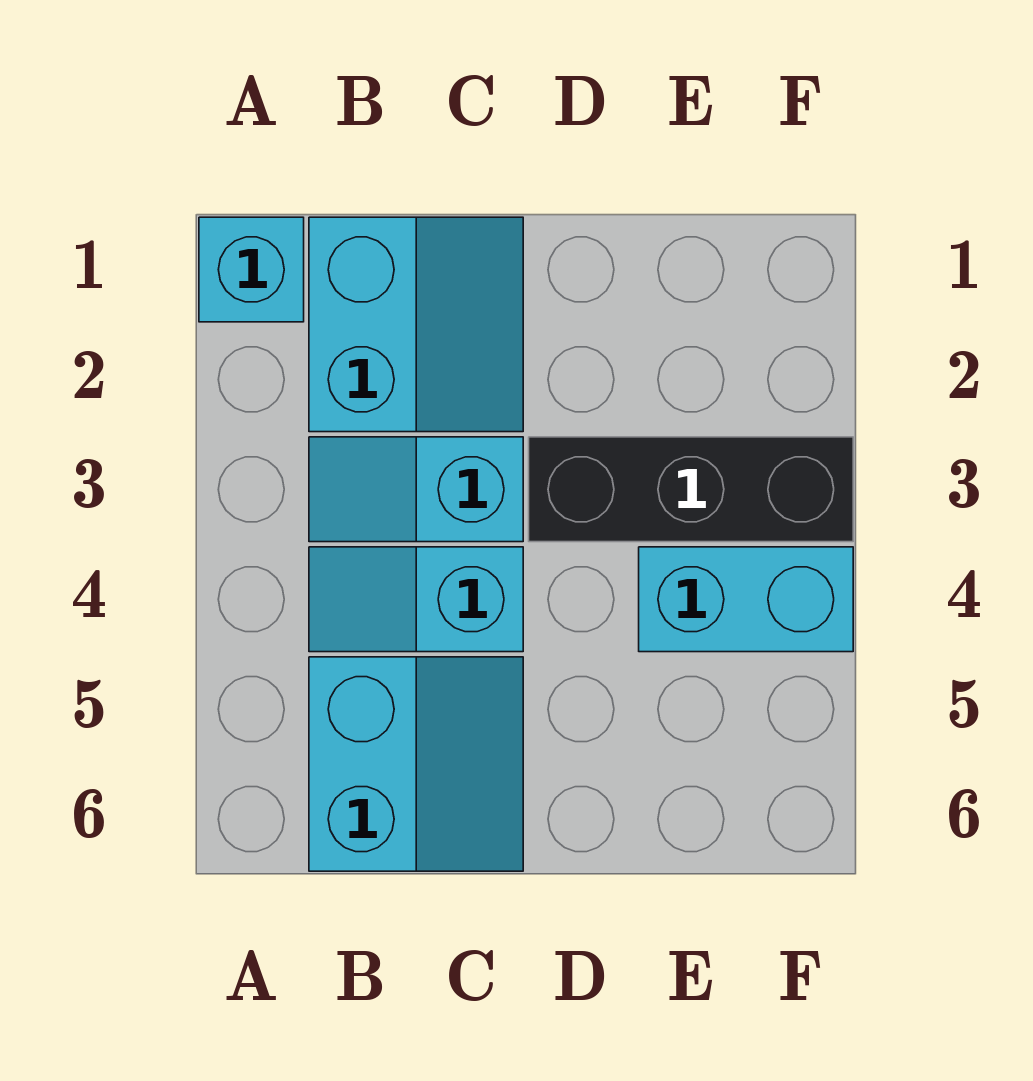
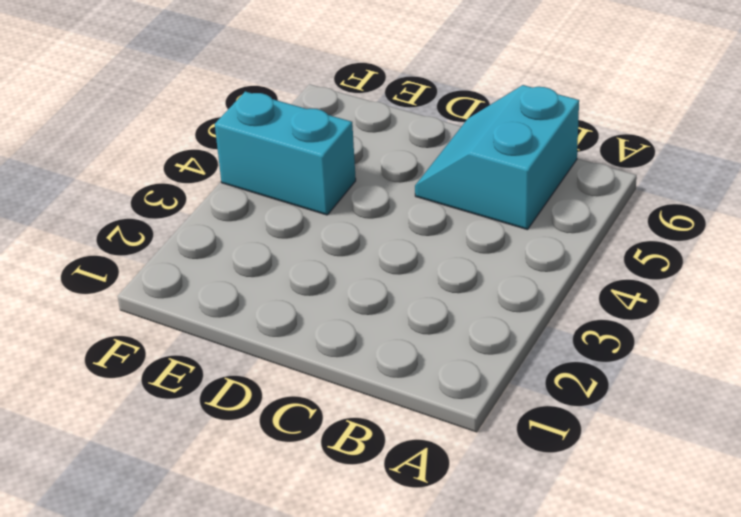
none -> cyan brick A1 level 1
none -> cyan slope B1:C2 level 1 top B

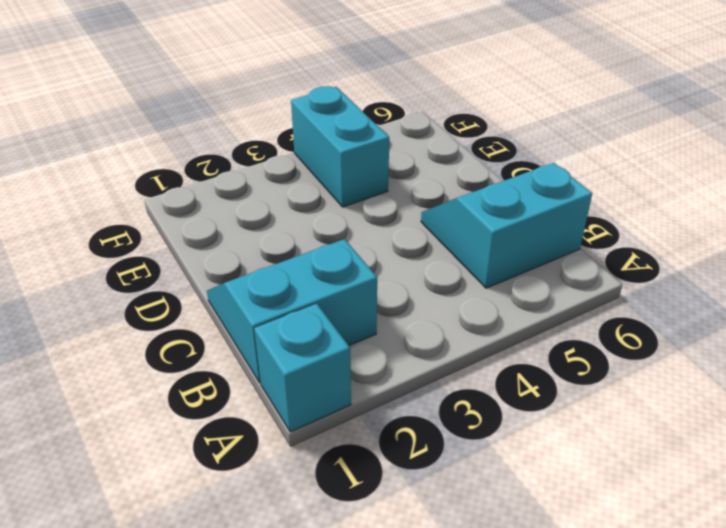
none -> cyan slope B3:C3 level 1 top C
none -> cyan slope B4:C4 level 1 top C

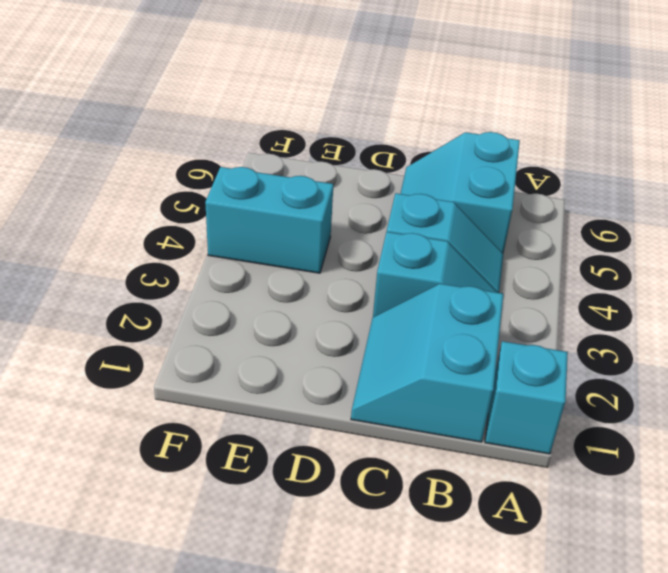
none -> black brick D3:F3 level 1

